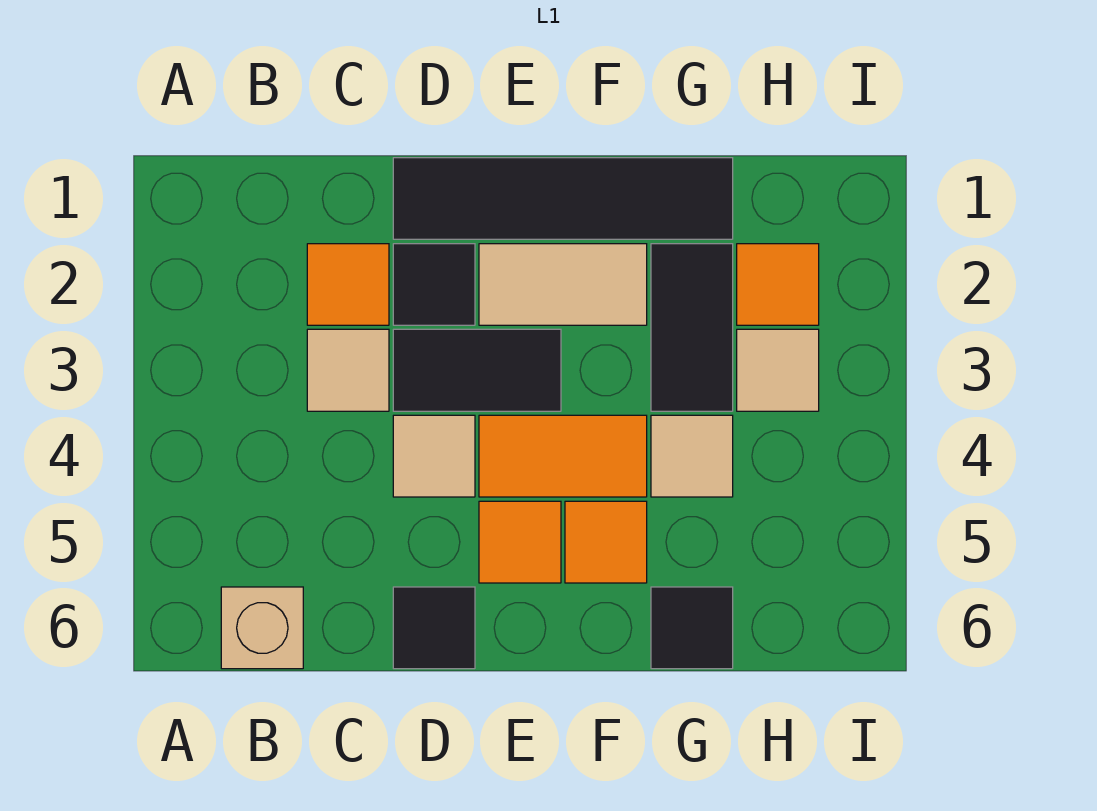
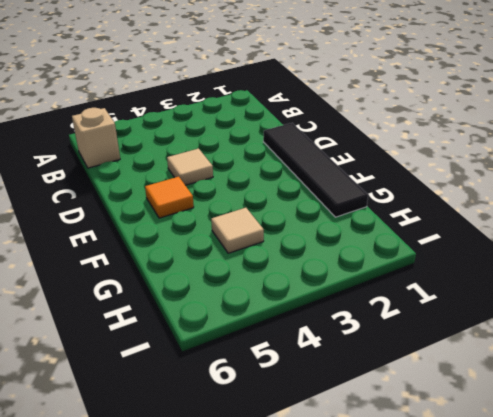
none -> orange tile C2 level 1
none -> tan tile C3 level 1
none -> black tile D2 level 1

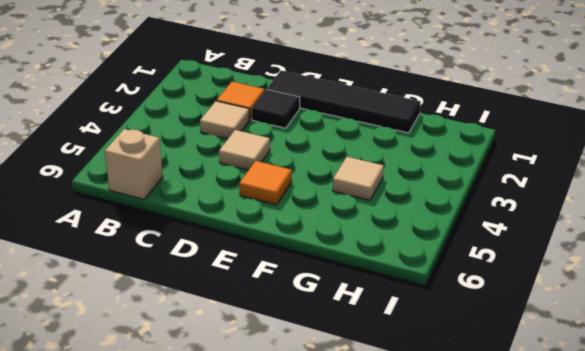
none -> black tile D3:E3 level 1
none -> black tile D6 level 1
none -> tan tile E2:F2 level 1

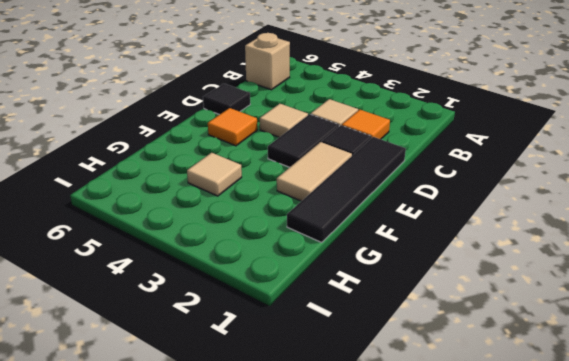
none -> orange tile E4:F4 level 1
none -> orange tile F5 level 1
none -> black tile G2:G3 level 1

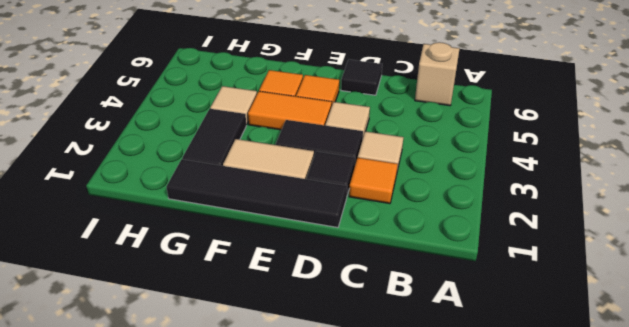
none -> black tile G6 level 1
none -> orange tile H2 level 1
none -> tan tile H3 level 1

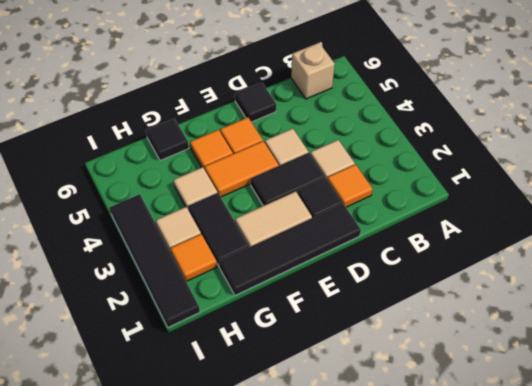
black tile I1:I4 level 1 -> none

